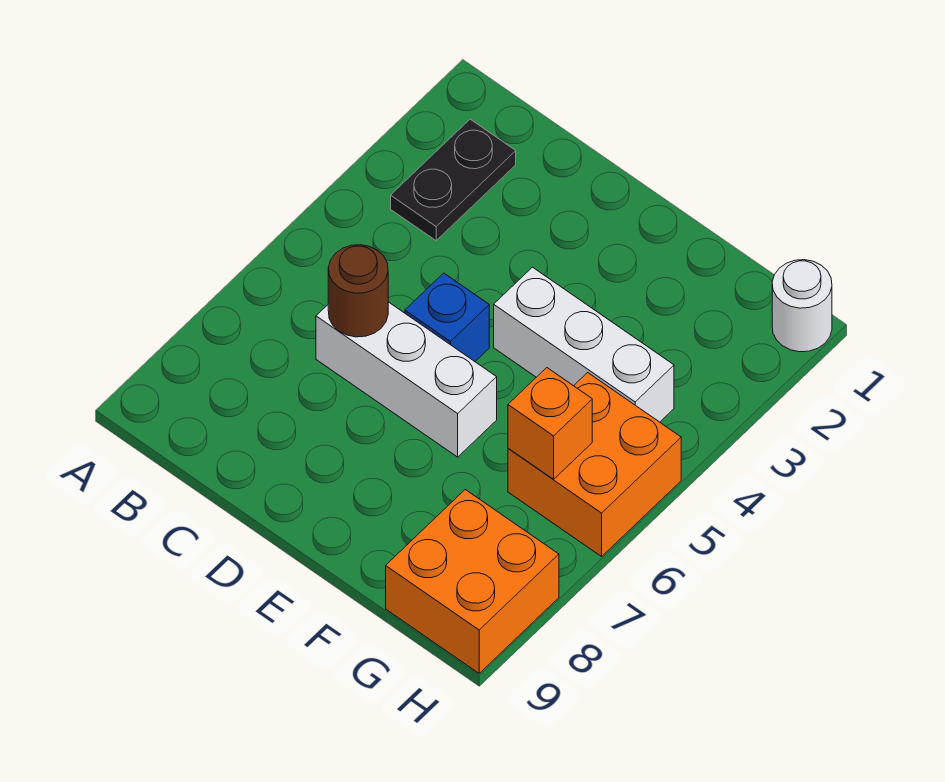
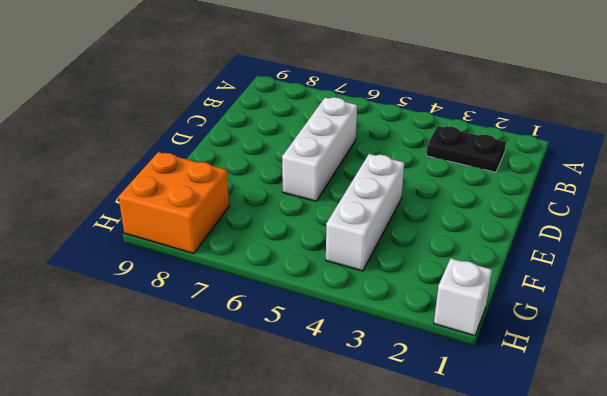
white brick H1 level 1 -> white round brick H1 level 1
none -> blue brick D5 level 1
none -> orange brick G5:H6 level 1

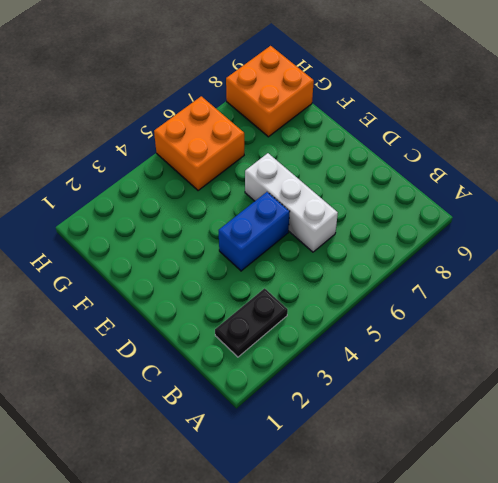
blue brick D4:D5 level 1 -> blue brick D5 level 1
none -> white brick E4:G4 level 1
none -> white round brick H1 level 1

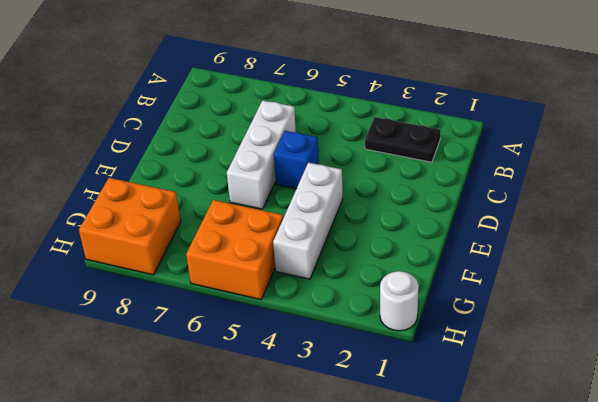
none -> brown round brick C6 level 2
none -> orange brick G6 level 2

